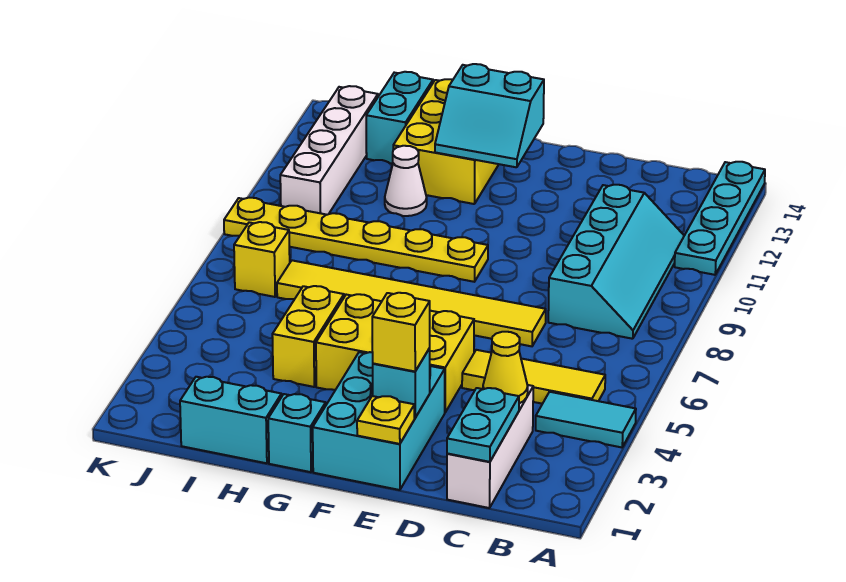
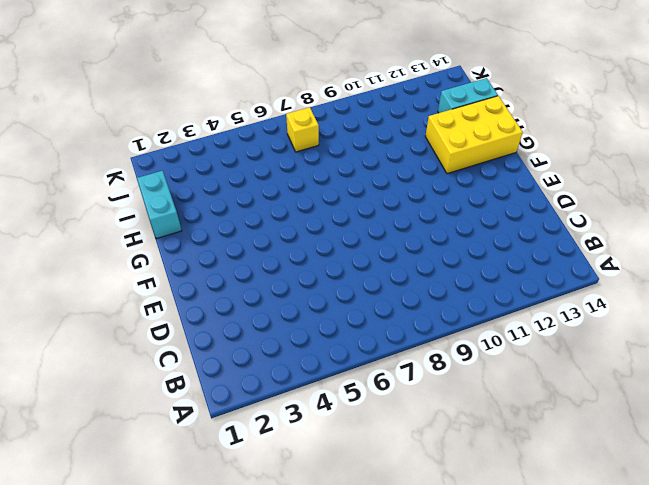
none -> cyan tile A4:B4 level 1
none -> cyan plate A11:A14 level 1
none -> yellow tile B5:D5 level 1

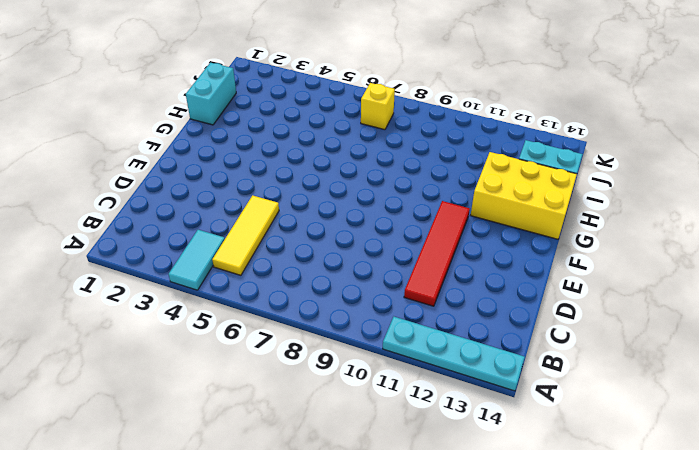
red tile C11:F11 level 1 -> cyan slope B8:C11 level 1 top C
none -> white brick C1:C3 level 1
none -> yellow tile D7:I7 level 1
none -> cyan brick E1:F3 level 1

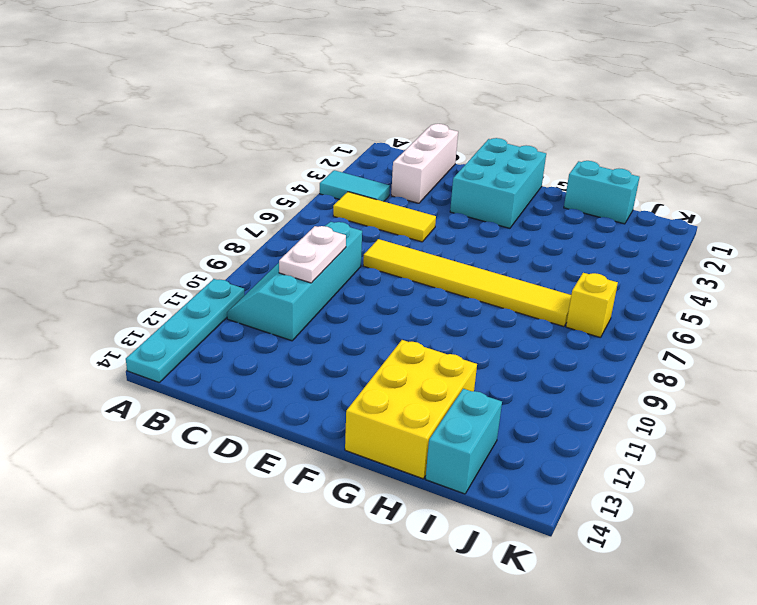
white plate C9:C10 level 2 -> none
none -> yellow brick E4:G5 level 1
none -> yellow plate F9:K9 level 1
none -> cyan brick G1 level 1

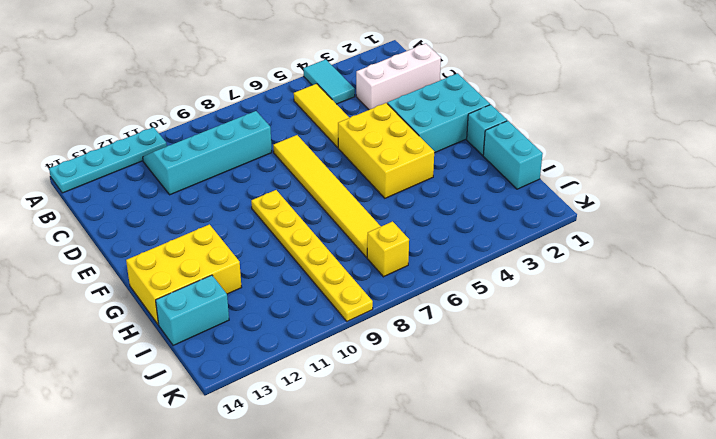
none -> yellow brick H4:H5 level 1
none -> white cone H11 level 1
none -> white brick J10:J13 level 1

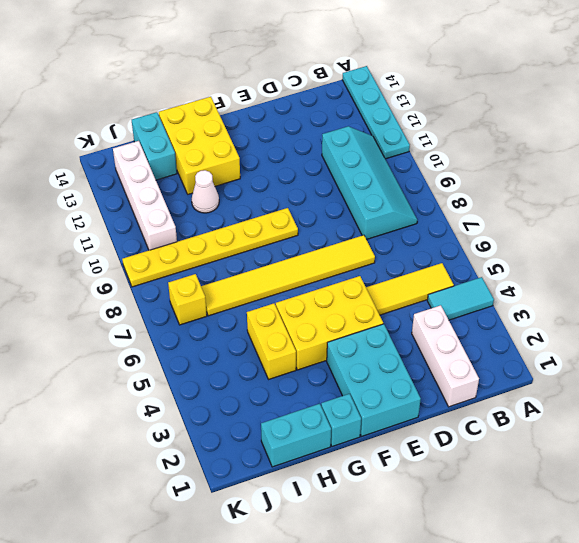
none -> cyan plate C1:C2 level 2
none -> yellow cone C3 level 2
none -> yellow plate E1 level 2

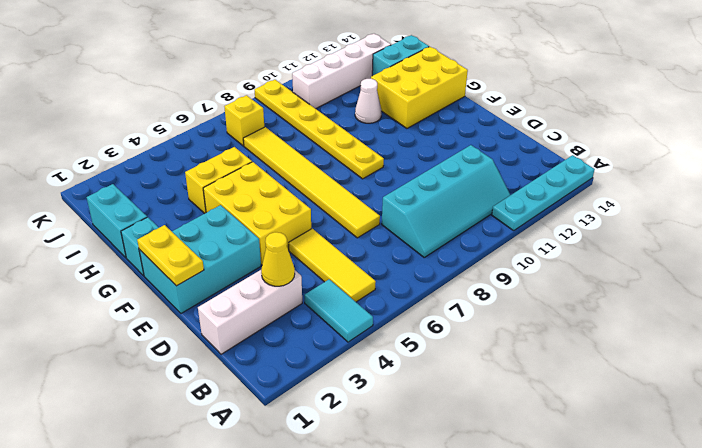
yellow plate E1:F1 level 2 -> yellow plate E1 level 2
none -> cyan plate C1:C2 level 2
none -> cyan brick E2 level 2
none -> cyan slope F12:G13 level 2 top 13

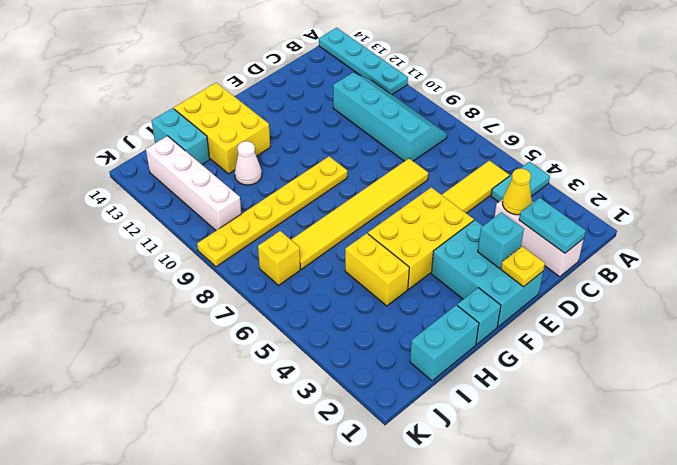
none -> cyan slope F12:G13 level 2 top 13
none -> yellow brick E2 level 3

